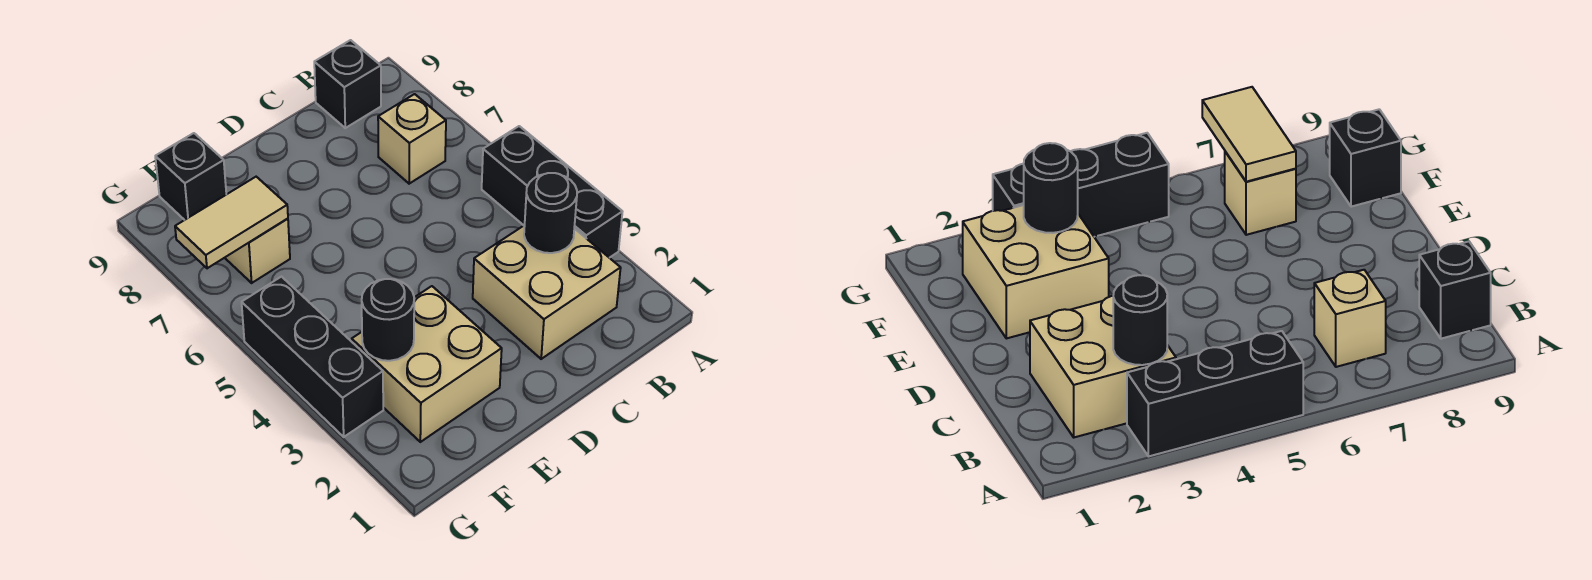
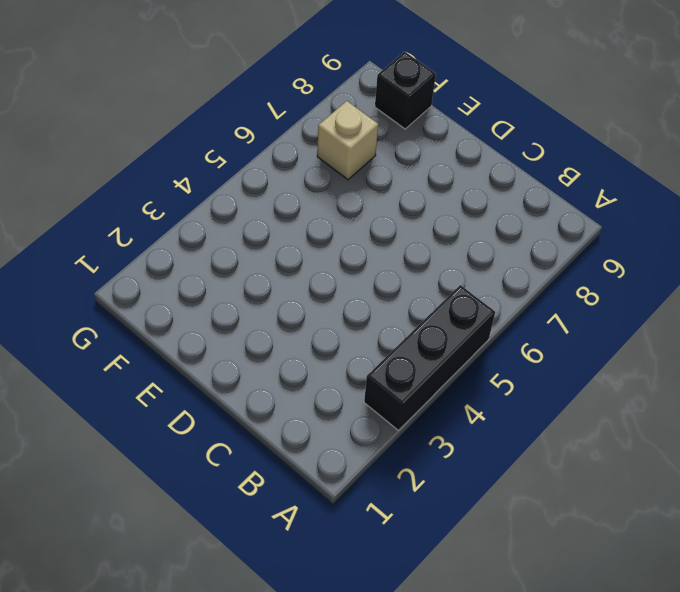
none -> tan brick B2:C3 level 1
none -> tan brick B7 level 1

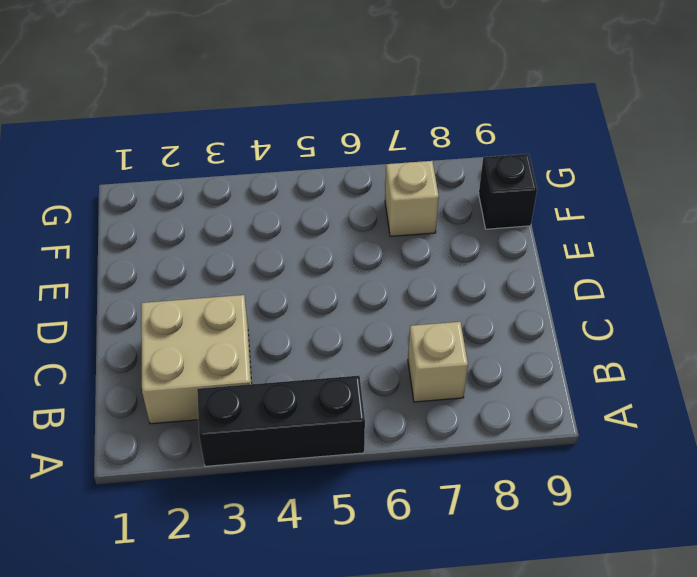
none -> black brick B9 level 1
none -> tan brick E2:F3 level 1

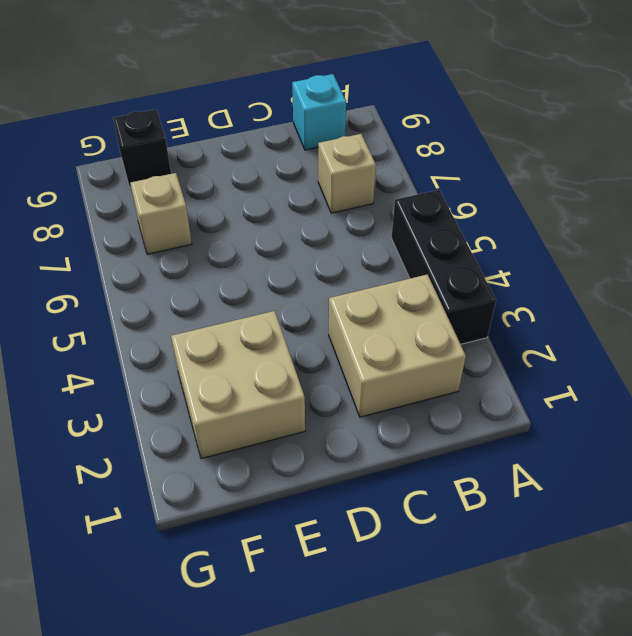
cyan brick B9 level 1 -> black brick B9 level 1
none -> black brick G3:G5 level 1
none -> black round brick B3 level 2

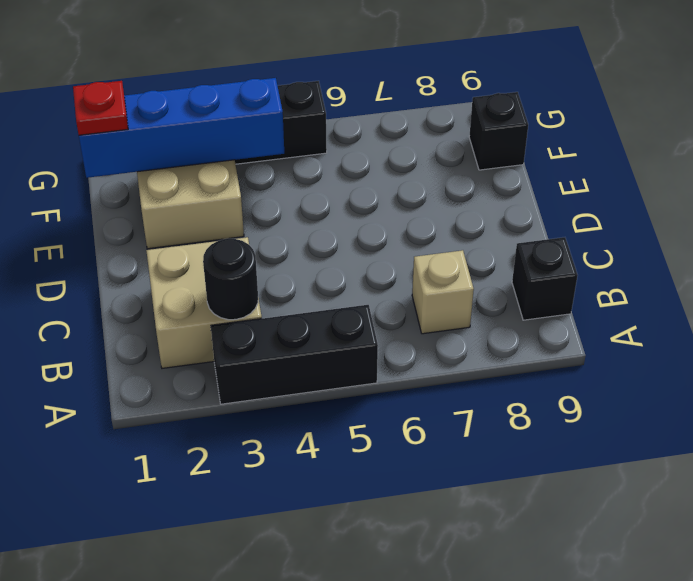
blue brick F1:F4 level 2 -> black round brick F3 level 2
red plate F1 level 3 -> none
none -> tan brick F7 level 1
none -> tan tile F7:G7 level 2

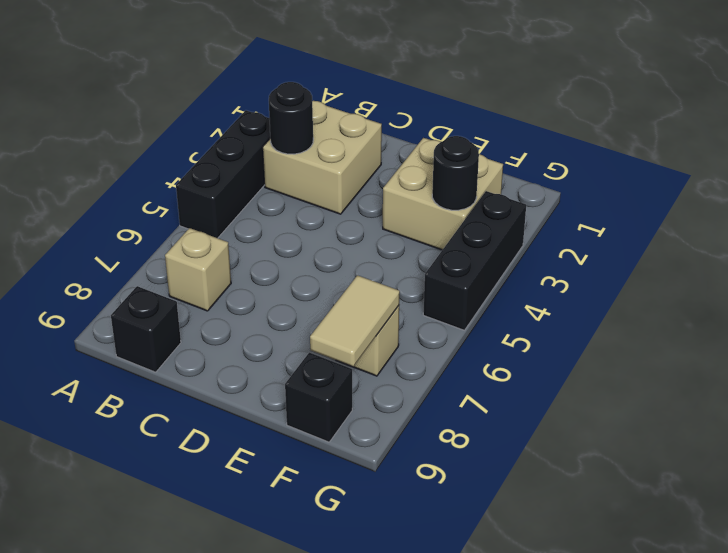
tan tile F7:F8 level 2 -> tan tile F7:G7 level 2

